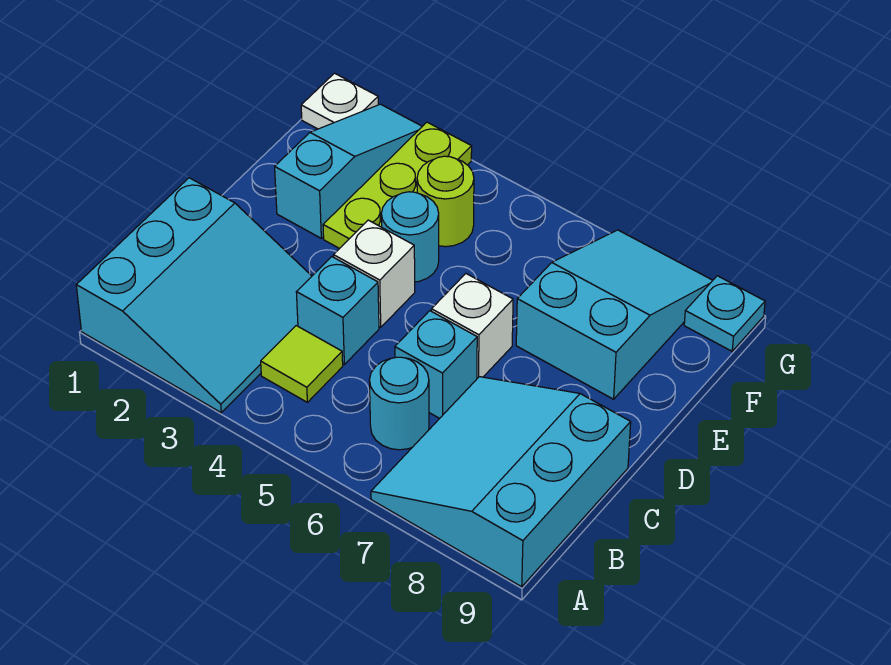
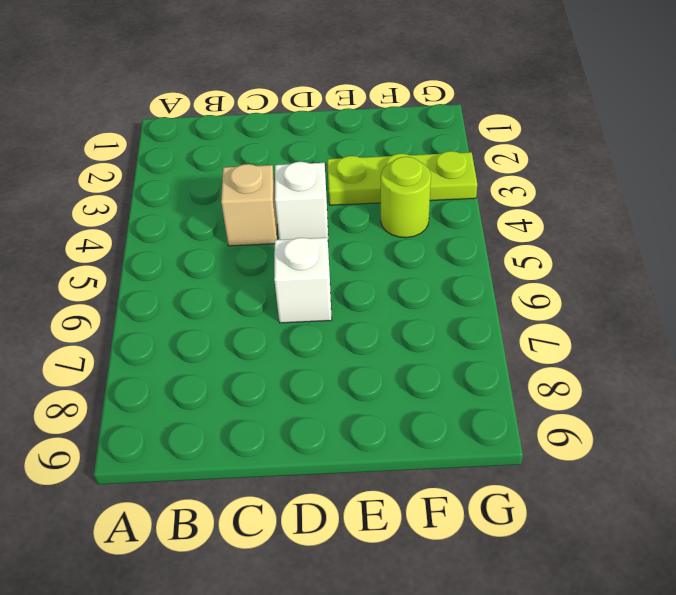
tan brick C4 level 1 -> cyan brick C4 level 1
none -> cyan slope A1:C3 level 1 top 1
none -> cyan slope A7:C9 level 1 top 9
none -> lime tile B4 level 1

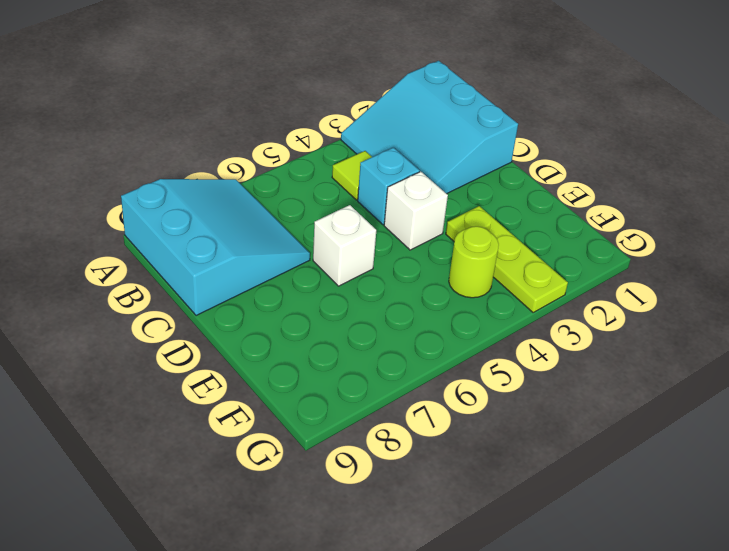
none -> cyan round brick B6 level 1
none -> cyan brick C6 level 1
none -> cyan slope E2:G2 level 1 top E

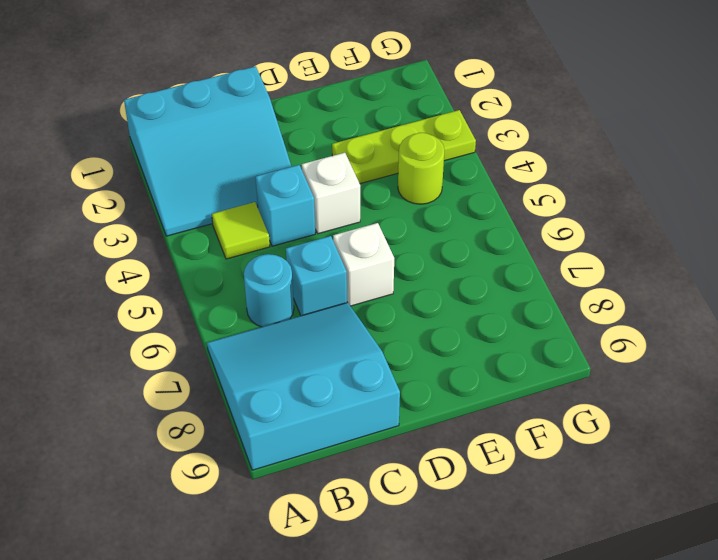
none -> cyan slope E2:G2 level 1 top E
none -> cyan round brick E4 level 1
none -> cyan slope E7:G8 level 1 top E

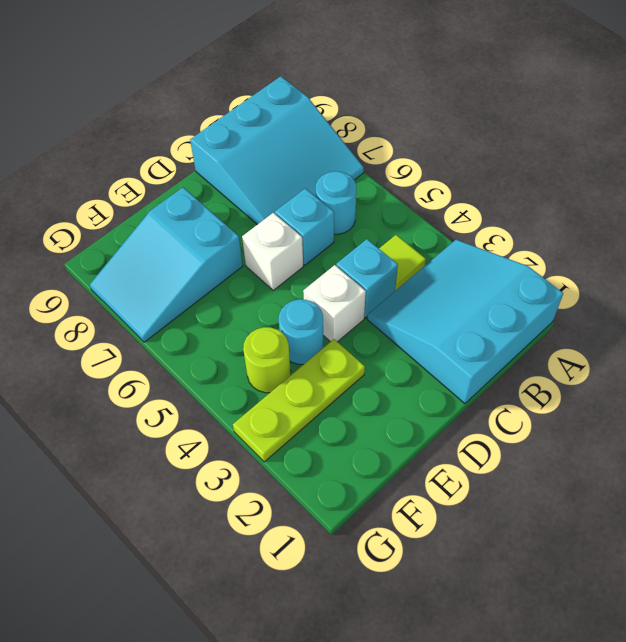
none -> cyan slope E2:G2 level 1 top E
none -> white plate G1 level 1
none -> cyan plate G9 level 1

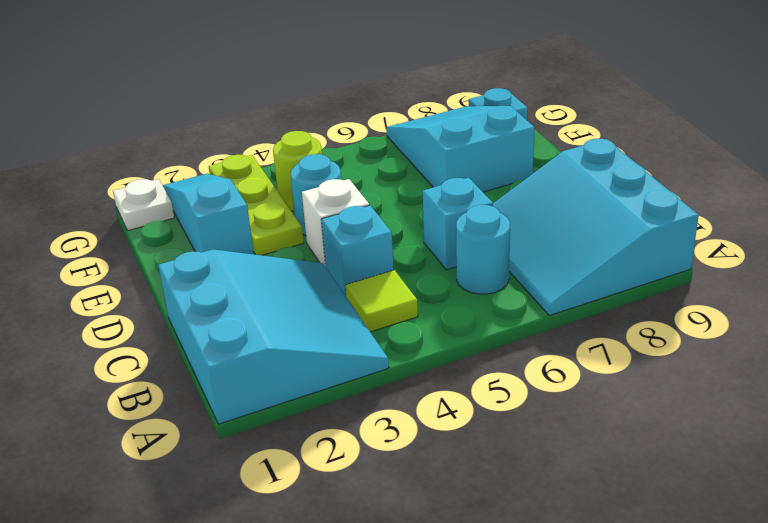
none -> white brick D6 level 1

